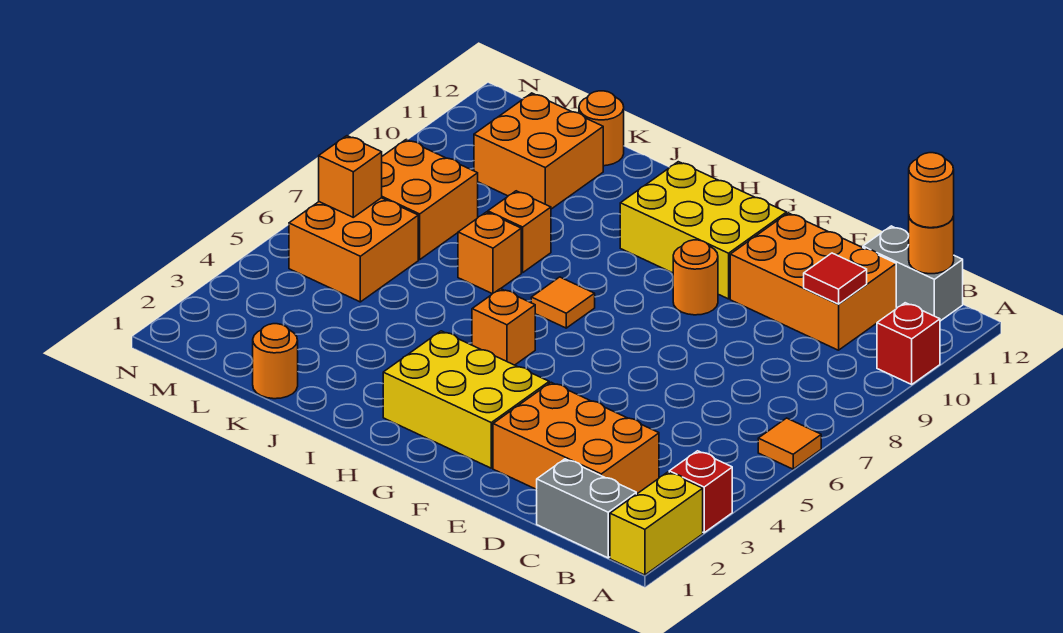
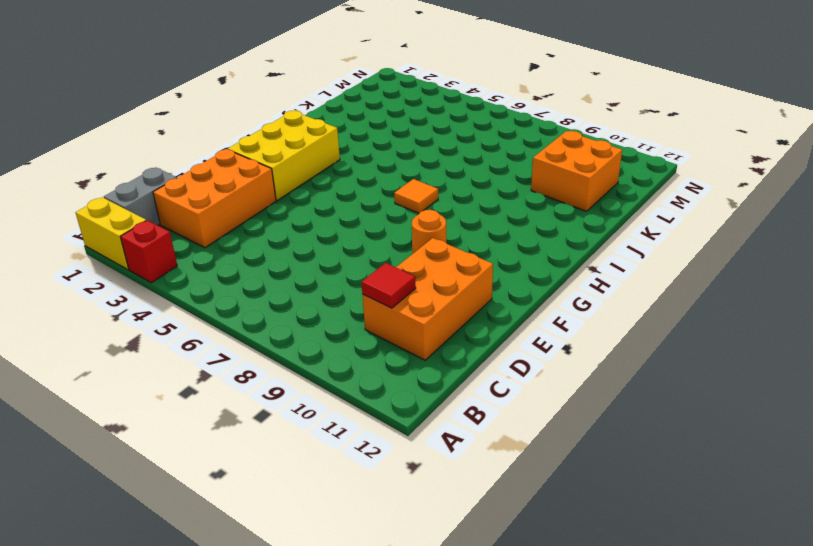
none -> orange tile A6 level 1
none -> red brick A10 level 1
none -> grey brick B12:C12 level 1

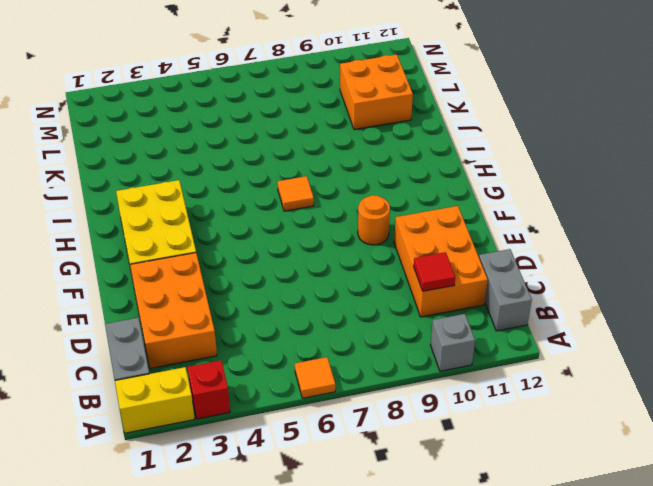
grey brick A10 level 1 -> red brick A10 level 1
none -> yellow brick F10:H11 level 1
none -> orange brick H5 level 1
none -> orange brick J7 level 1

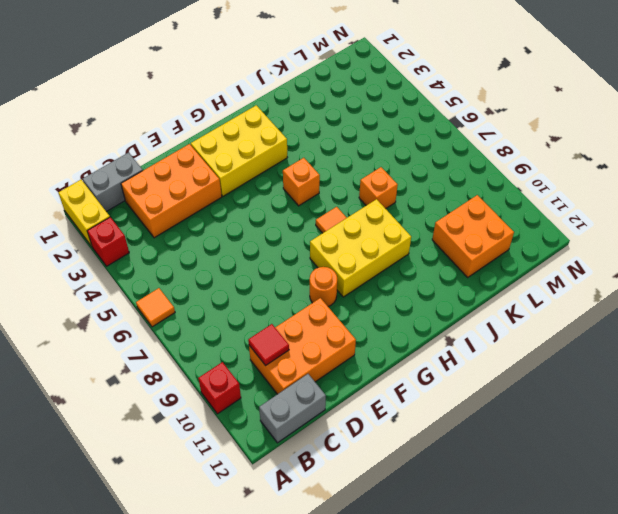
yellow brick G8:I9 level 1 -> yellow brick F10:H11 level 1
none -> orange brick J8 level 1
none -> orange round brick K1 level 1
none -> orange round brick K12 level 1

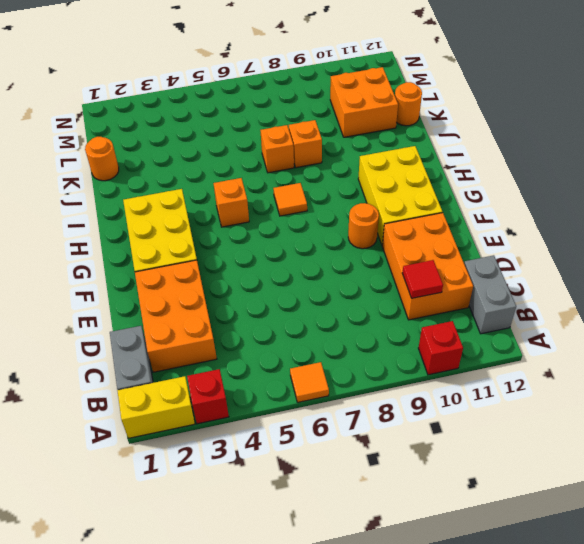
none -> orange brick L5:M6 level 1
none -> orange brick L7:M8 level 1
none -> orange round brick B12 level 2

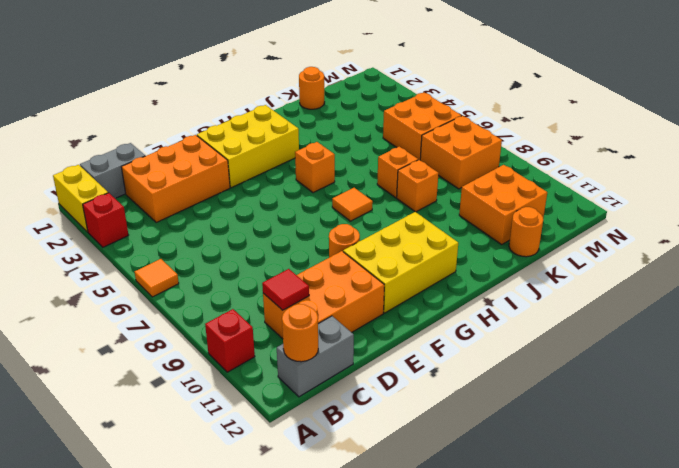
none -> orange brick M6 level 2
none -> orange round brick B12 level 3

